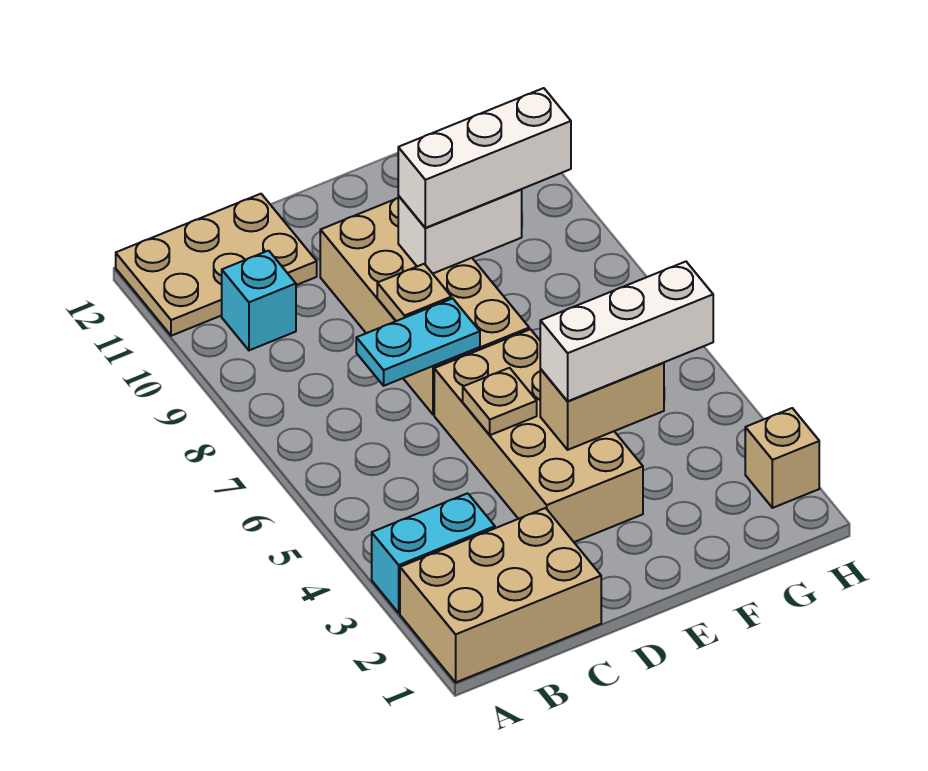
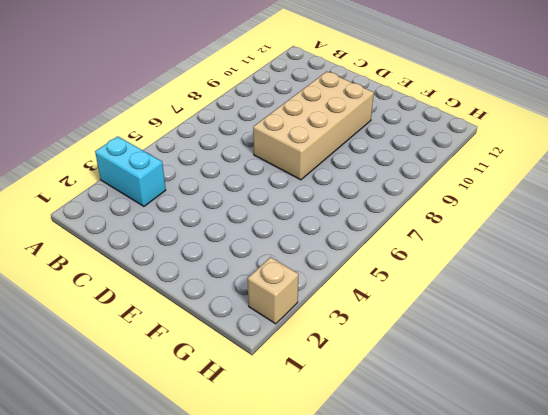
none -> tan brick A1:C2 level 1
none -> tan plate A11:C12 level 1
none -> cyan brick B10 level 1

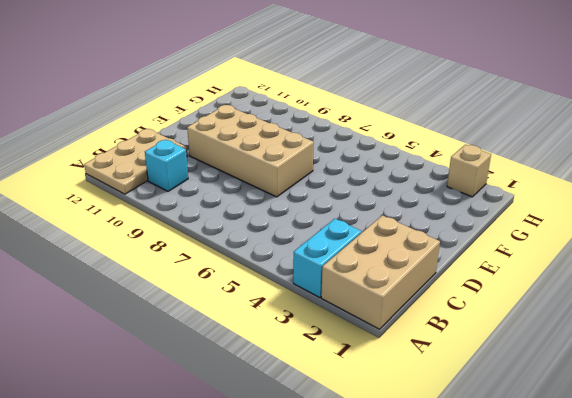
none -> tan brick D3:E6 level 1
none -> cyan plate C7:D7 level 2
none -> tan plate D5 level 2

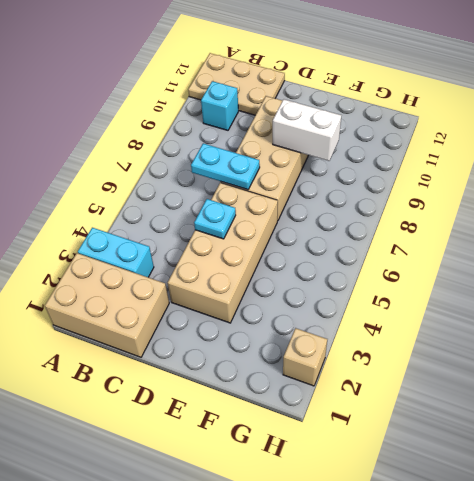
cyan plate D5 level 2 -> tan plate D5 level 2
none -> tan plate D8 level 2
none -> tan brick E4:F4 level 2
none -> white brick E4:G4 level 3

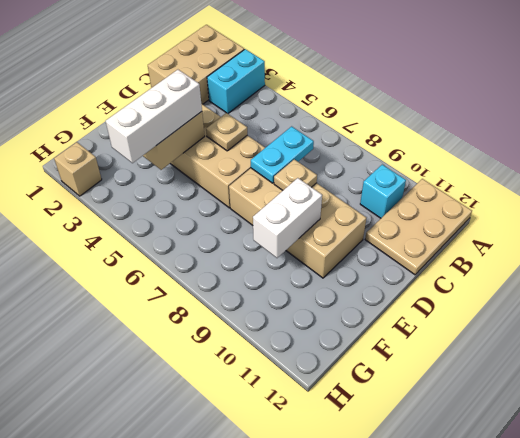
none -> white brick E9:G9 level 3

